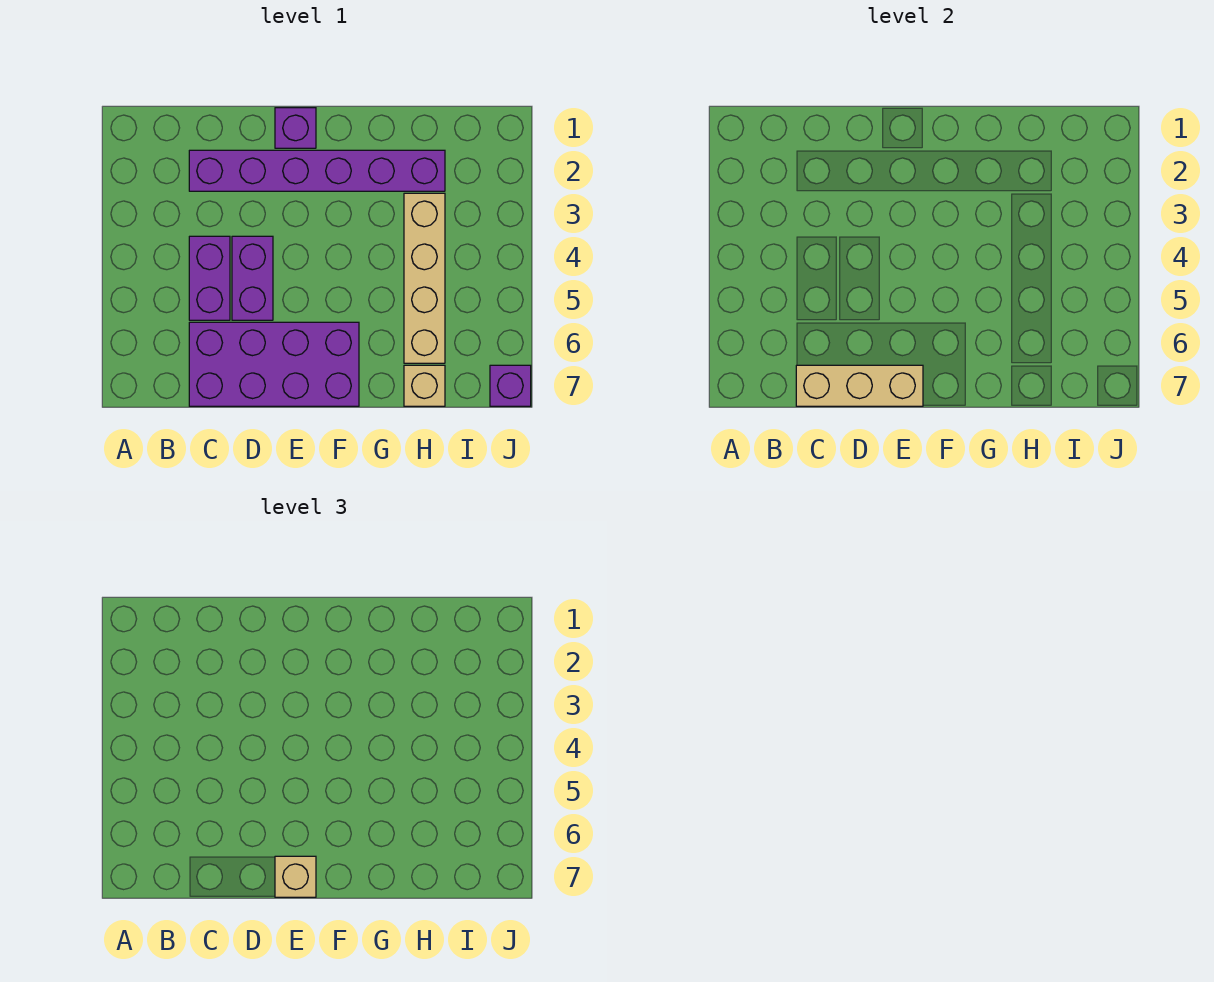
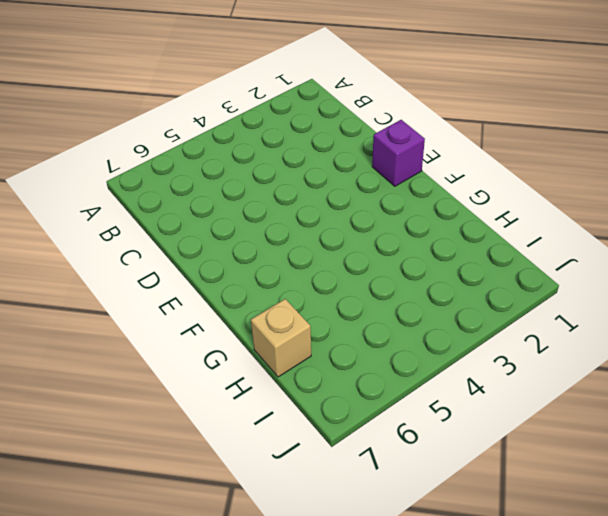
none -> purple brick C2:H2 level 1
none -> purple brick C4:C5 level 1

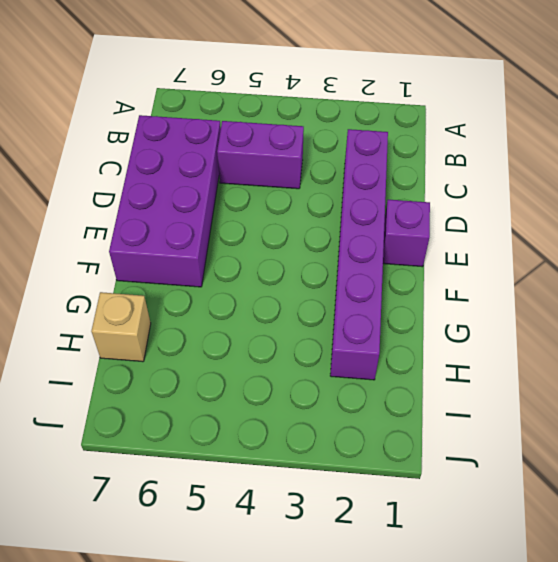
none -> purple brick D4:D5 level 1
none -> tan brick H3:H6 level 1

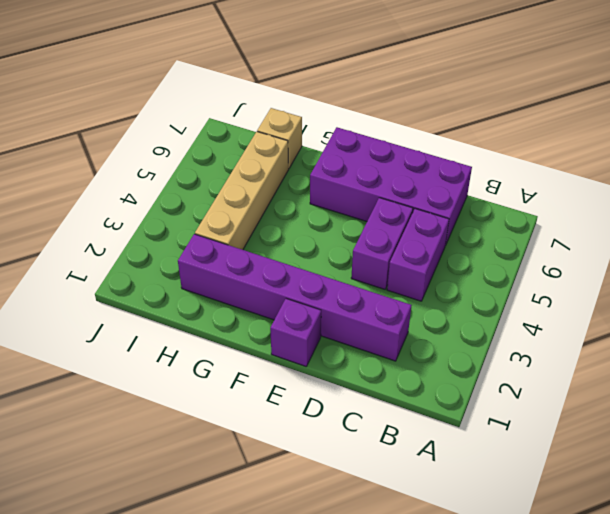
none -> purple brick J7 level 1
none -> tan brick C7:E7 level 2

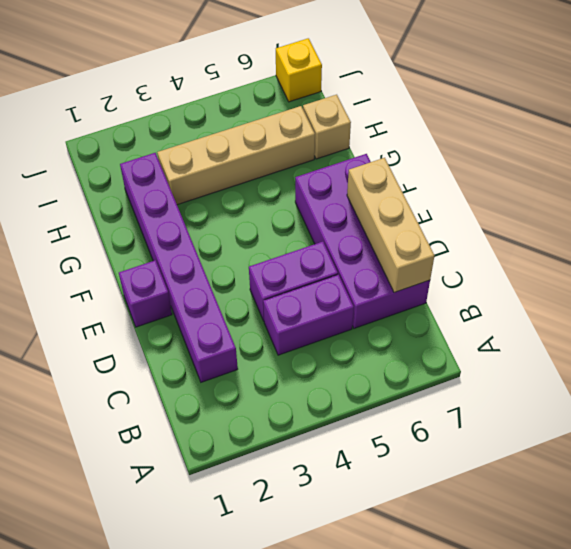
yellow brick J7 level 1 -> purple brick J7 level 1
none -> tan brick E7 level 3

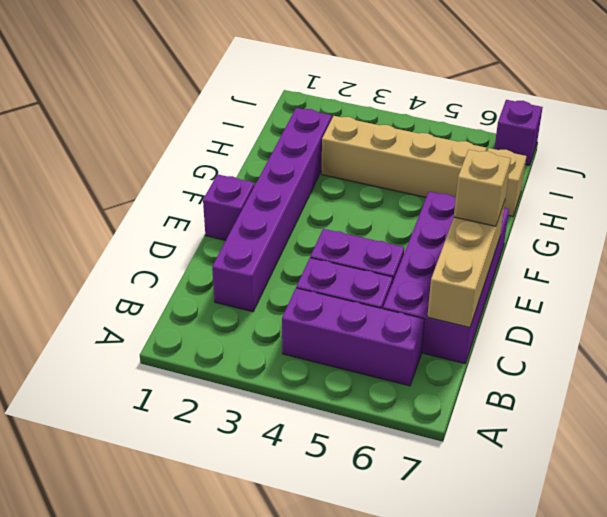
purple brick B4:B6 level 1 -> none

